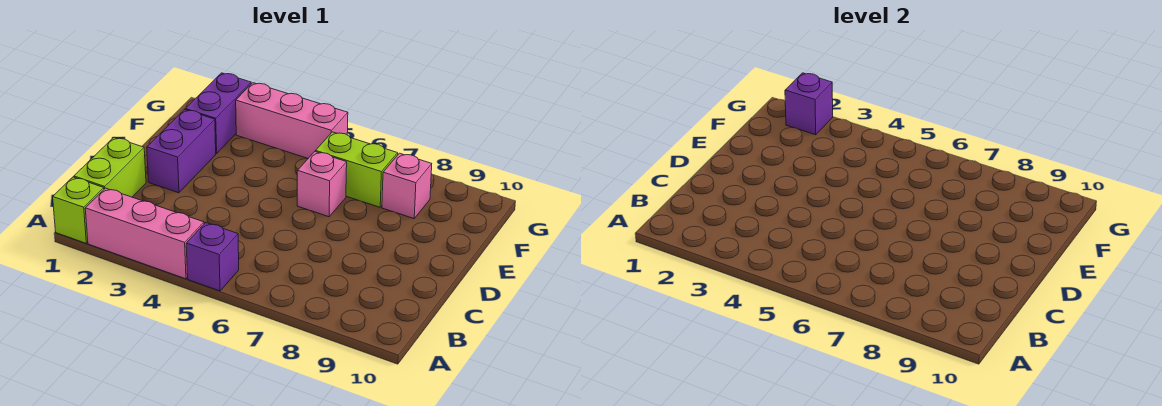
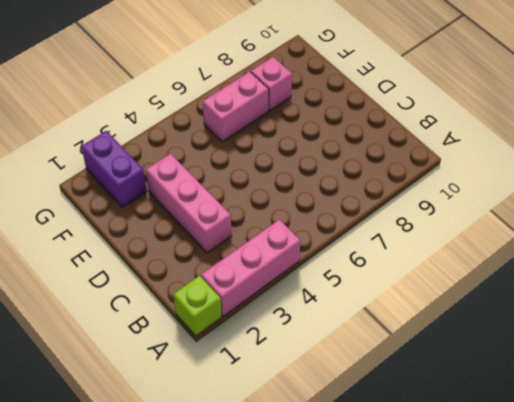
pink brick C3:E3 level 1 -> pink brick G3:G5 level 1
pink brick F6:F7 level 1 -> lime brick F6:F7 level 1
none -> purple brick A5 level 1
none -> lime brick B1:C1 level 1

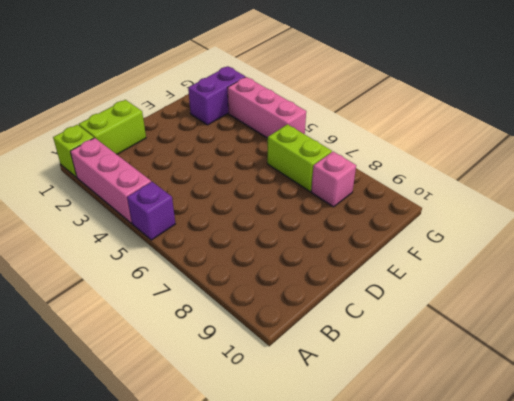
none -> purple brick D2:E2 level 1
none -> pink brick E6 level 1

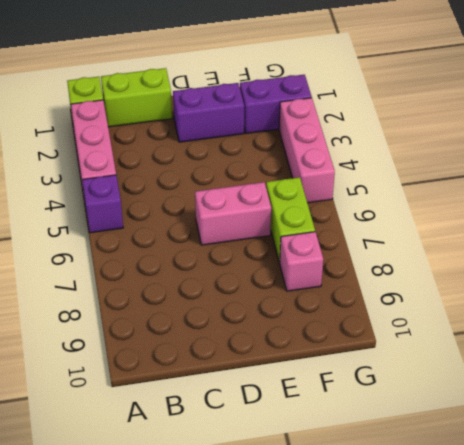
pink brick D6:E6 level 1 -> pink brick E6 level 1
none -> purple brick G2 level 2

